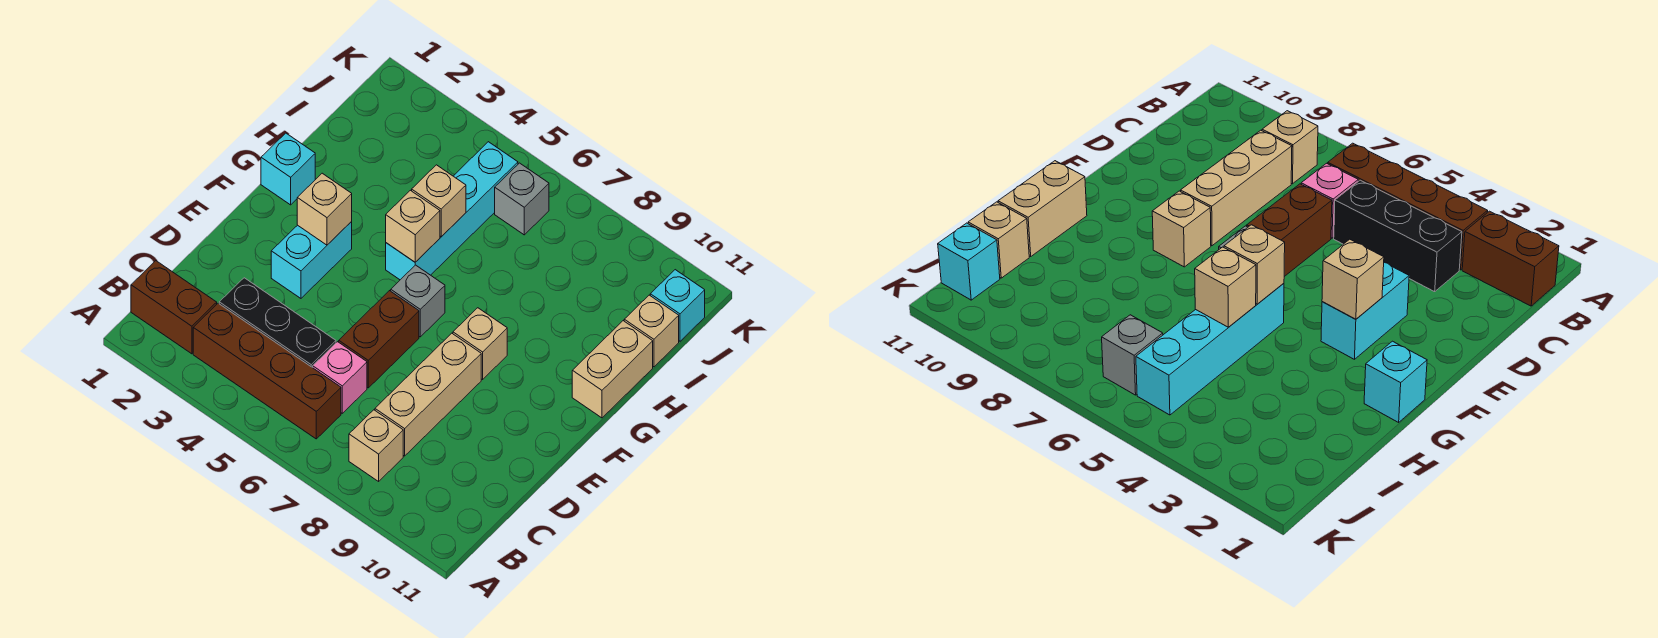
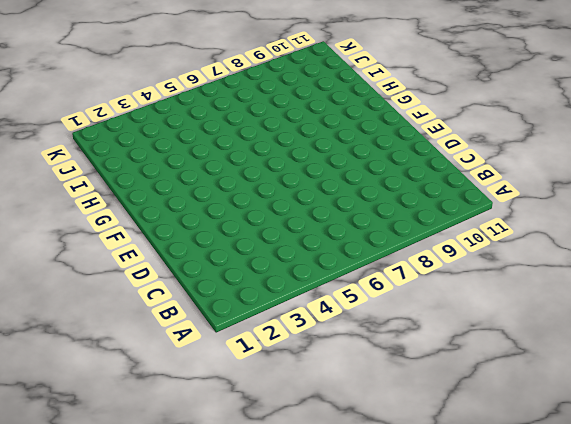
none -> brown brick B1:B2 level 1
none -> brown brick B3:B6 level 1
none -> tan brick B8 level 1

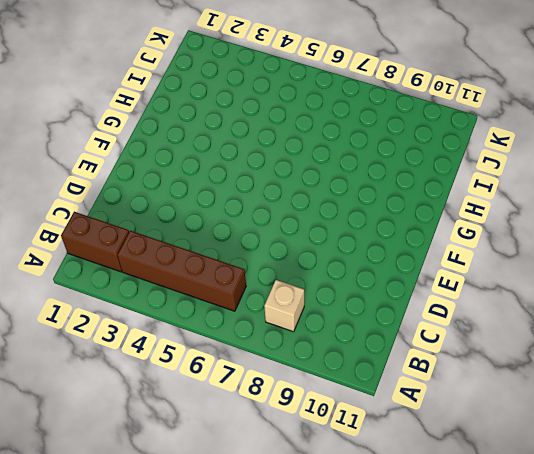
none -> black brick C3:C5 level 1
none -> pink brick C6 level 1
none -> tan brick C8:E8 level 1

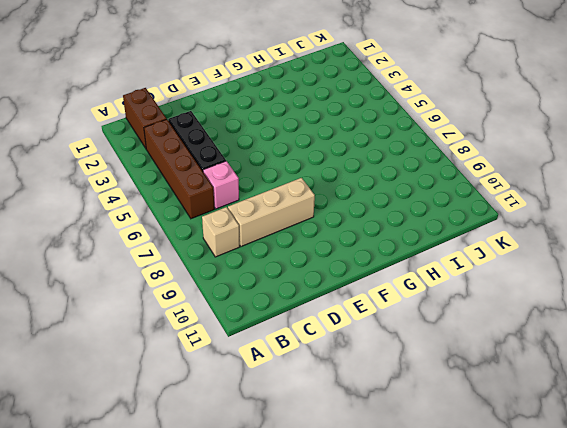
none -> brown brick D6:E6 level 1
none -> cyan brick E3:F3 level 1
none -> grey brick F6 level 1

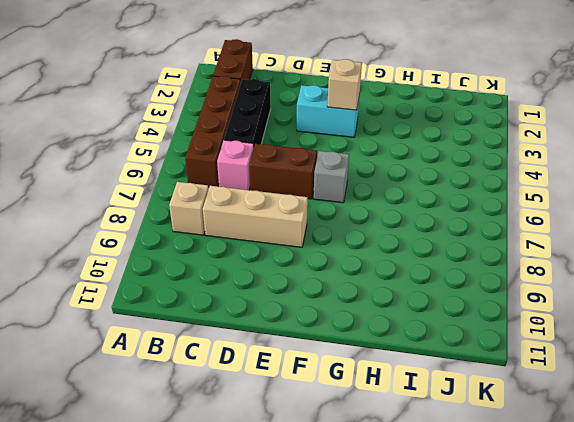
none -> tan brick F8 level 1
none -> cyan brick G1 level 1
none -> cyan brick G5:J5 level 1

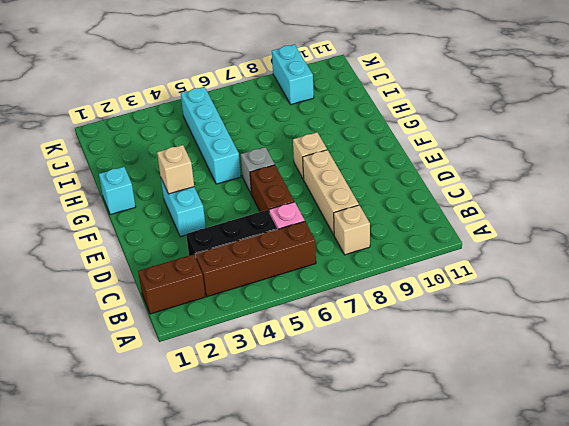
cyan brick J9:K9 level 1 -> none
none -> tan brick G11:H11 level 1
none -> tan brick I11 level 1
none -> grey brick J6 level 1

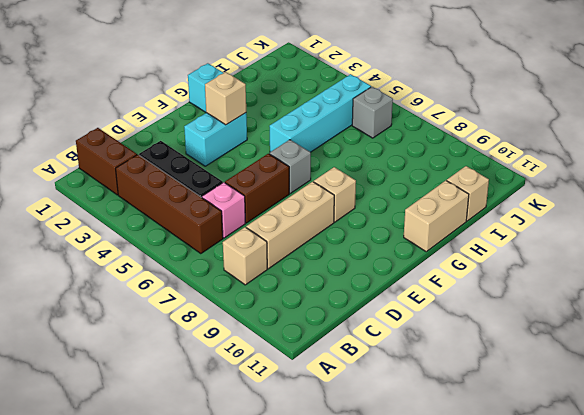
none -> cyan brick J11 level 1
none -> tan brick G5 level 2
none -> tan brick H5 level 2

